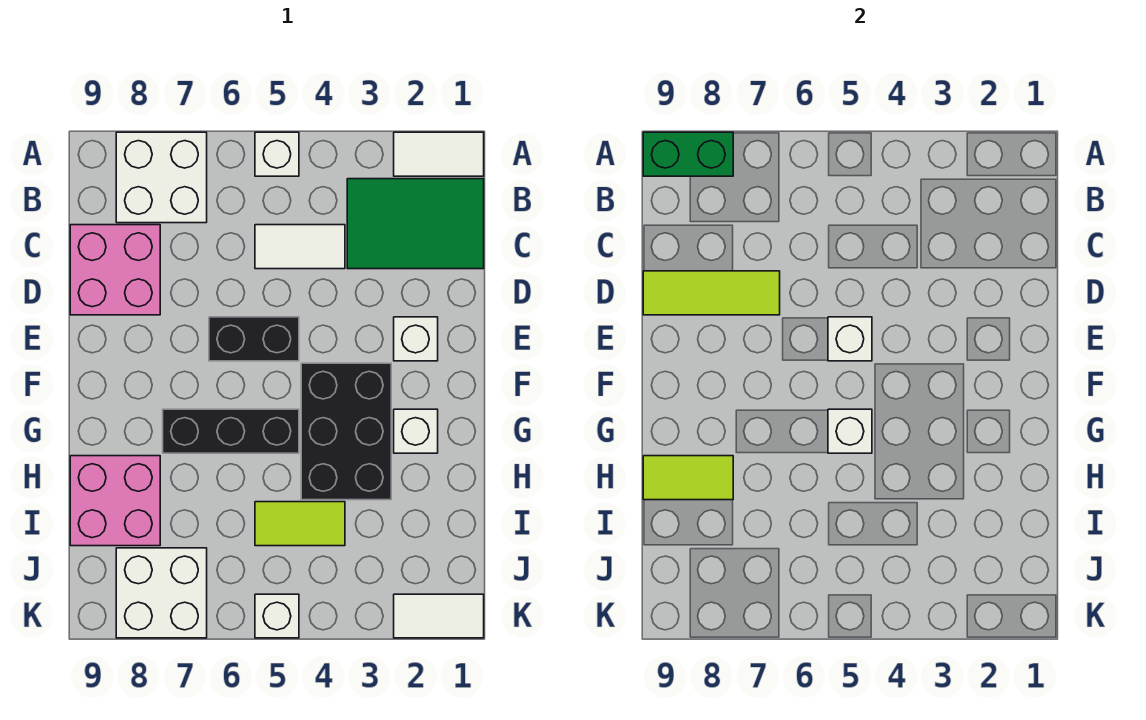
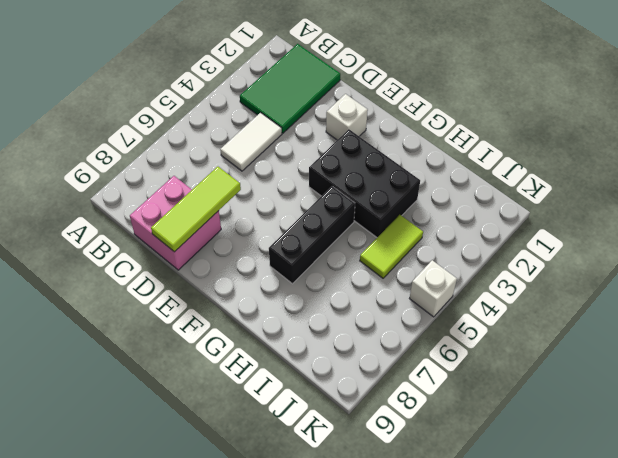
none -> white tile A1:A2 level 1
none -> white brick A5 level 1
none -> white brick A7:B8 level 1

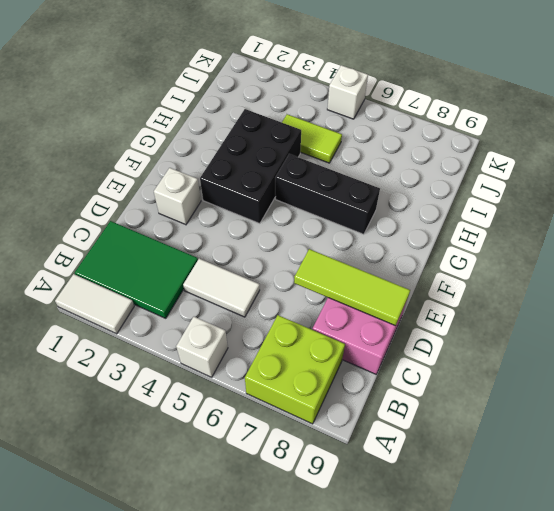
lime brick A7:B8 level 1 -> white brick A7:B8 level 1
none -> black brick E5:E6 level 1
none -> white brick G2 level 1
none -> pink brick H8:I9 level 1

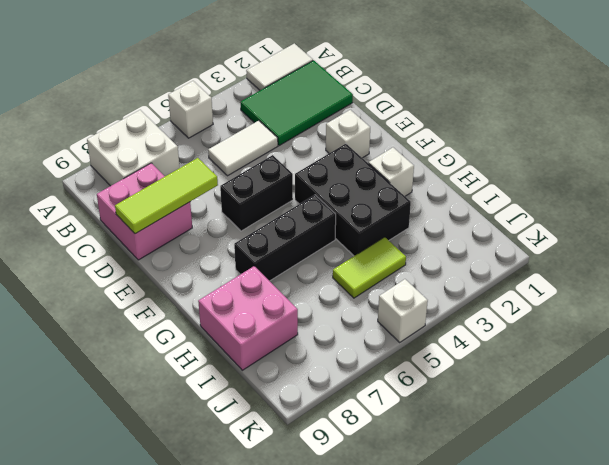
none -> white brick J7:K8 level 1
none -> white tile K1:K2 level 1
none -> green brick A8:A9 level 2

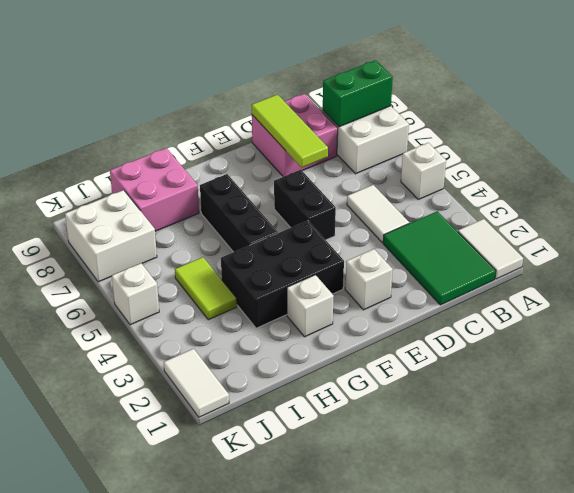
green brick A8:B8 level 2 -> green brick A8:A9 level 2
none -> white brick E5 level 2
none -> white brick G5 level 2
none -> lime tile H8:H9 level 2

